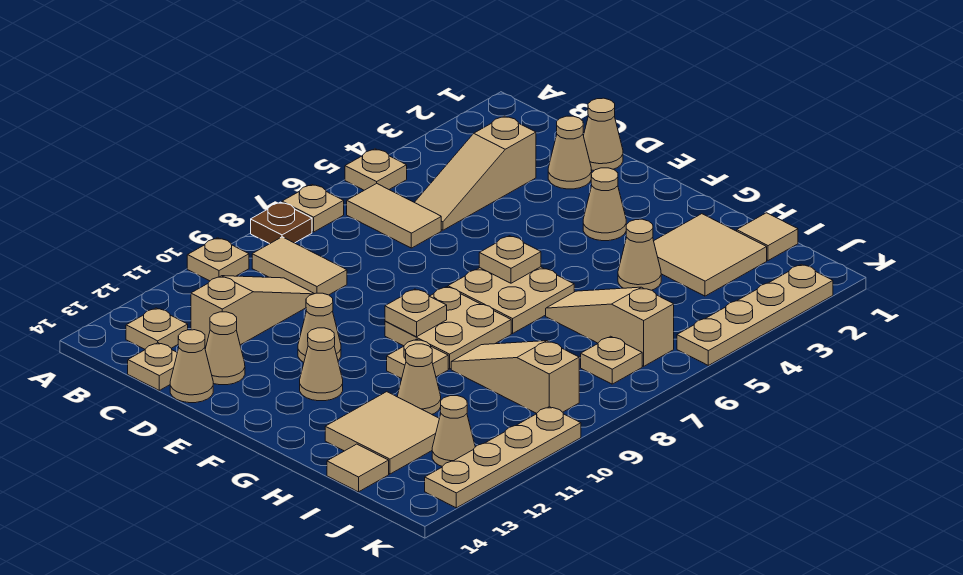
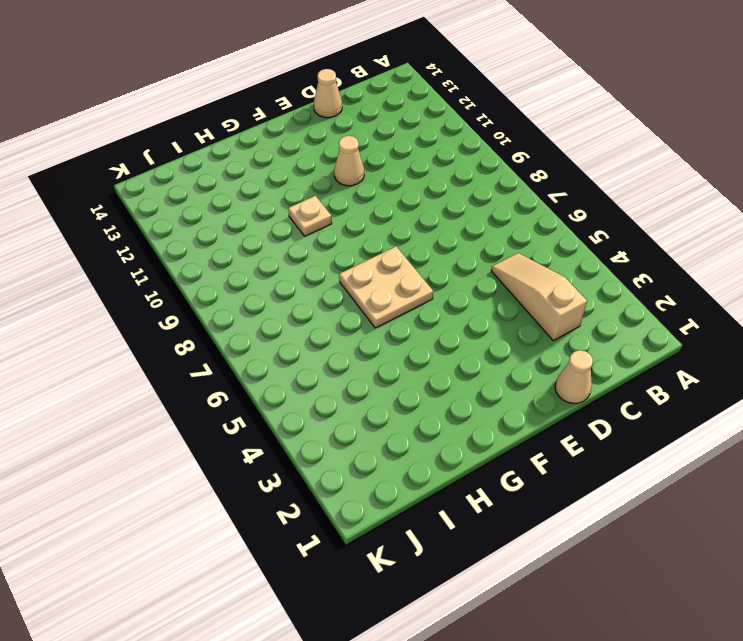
none -> tan plate A5 level 1
none -> tan plate A7 level 1
none -> brown plate A8 level 1
none -> tan plate A10 level 1

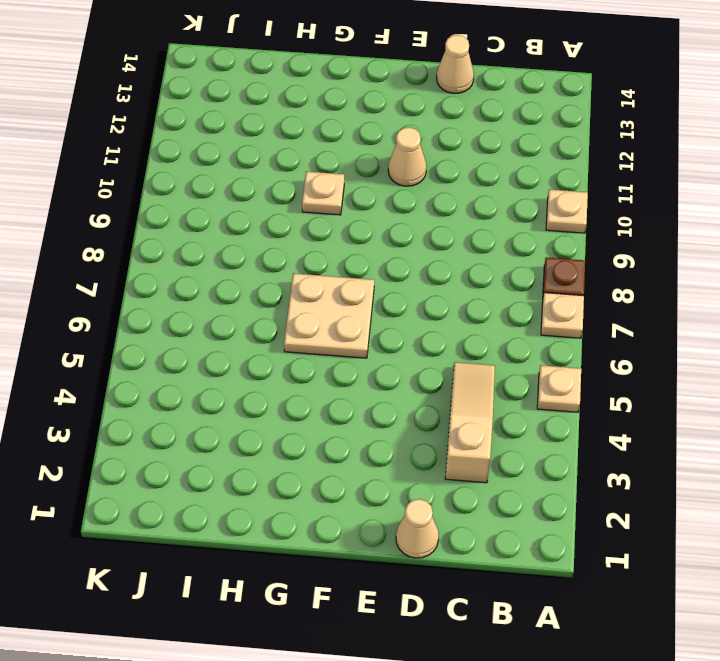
none -> tan tile B6:C6 level 1
none -> tan tile B9:C9 level 1
none -> tan plate B13 level 1
none -> tan slope C10:C12 level 1 top 12

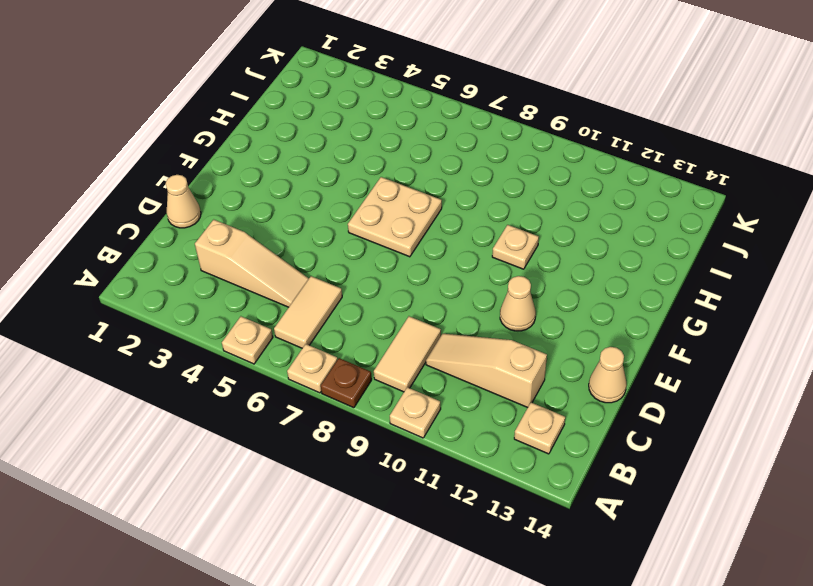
none -> tan plate C14 level 1
none -> tan cone D2 level 1
none -> tan cone D13 level 1
none -> tan cone F3 level 1

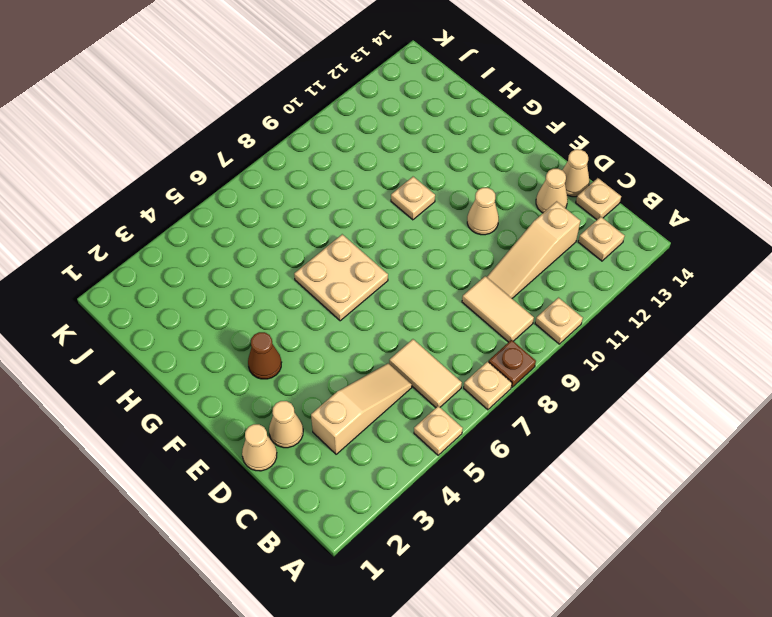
brown cone F3 level 1 -> tan cone F3 level 1
none -> tan plate F8:G9 level 1
none -> tan cone F12 level 1
none -> tan tile H2:I3 level 1
none -> tan cone H4 level 1

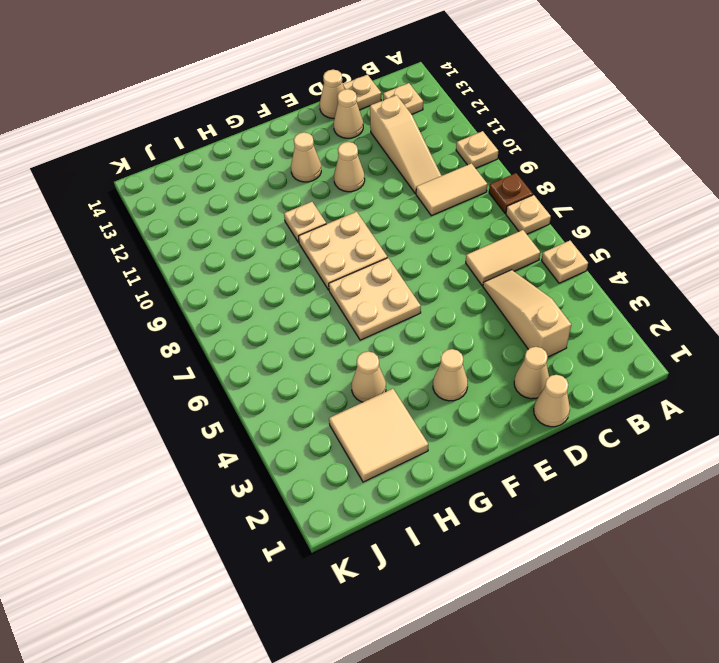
none -> tan slope H6:J6 level 1 top J
none -> tan slope H9:J9 level 1 top J
none -> tan cone H11 level 1
none -> tan tile H12:I13 level 1

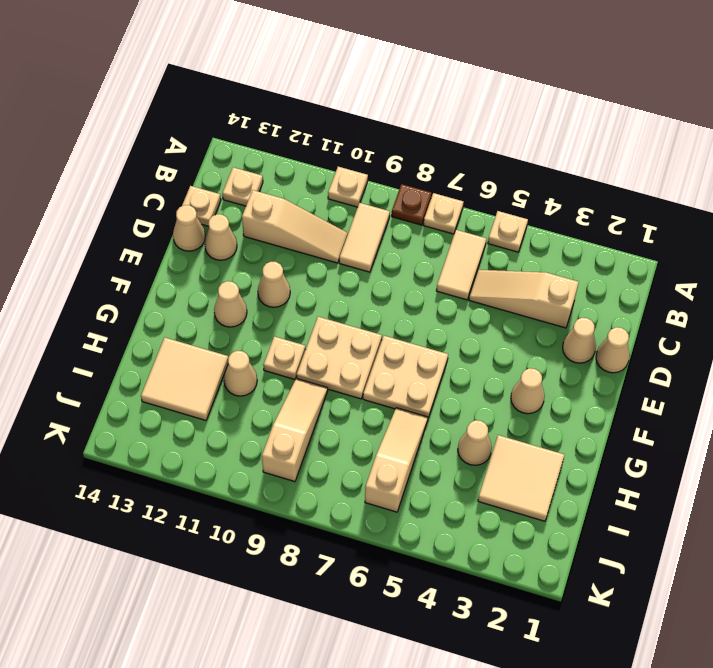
none -> tan tile I1 level 1
none -> tan tile I14 level 1
none -> tan plate J7 level 1
none -> tan cone J12 level 1

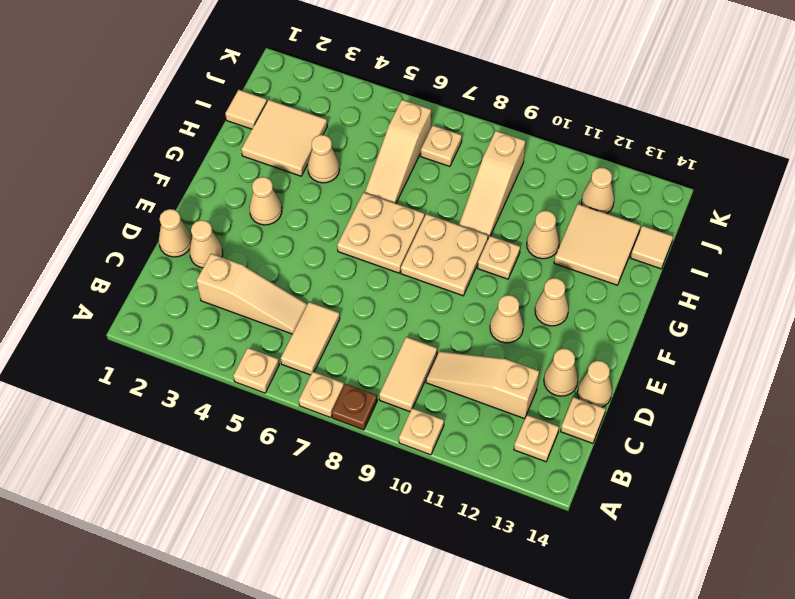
none -> tan plate K2:K5 level 1
none -> tan plate K10:K13 level 1
none -> tan plate F6 level 2
none -> tan plate F9 level 2

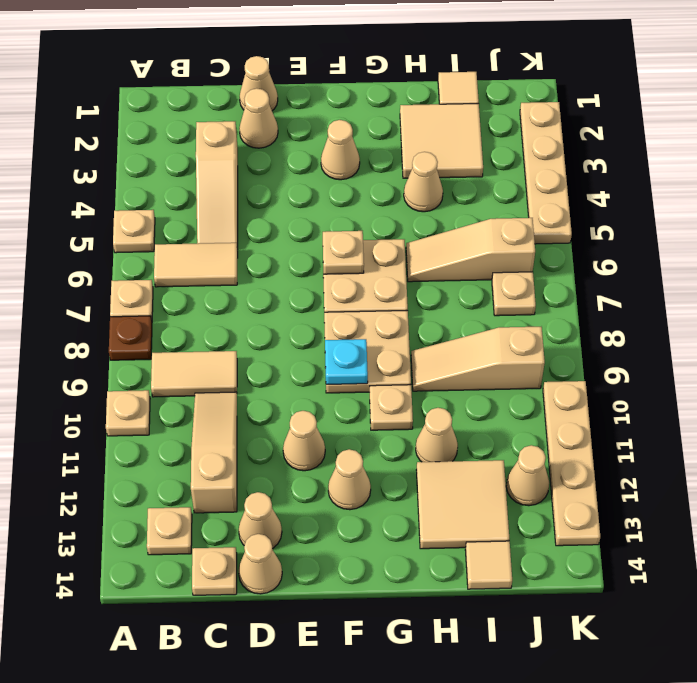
cyan plate F9 level 2 -> tan plate F9 level 2

